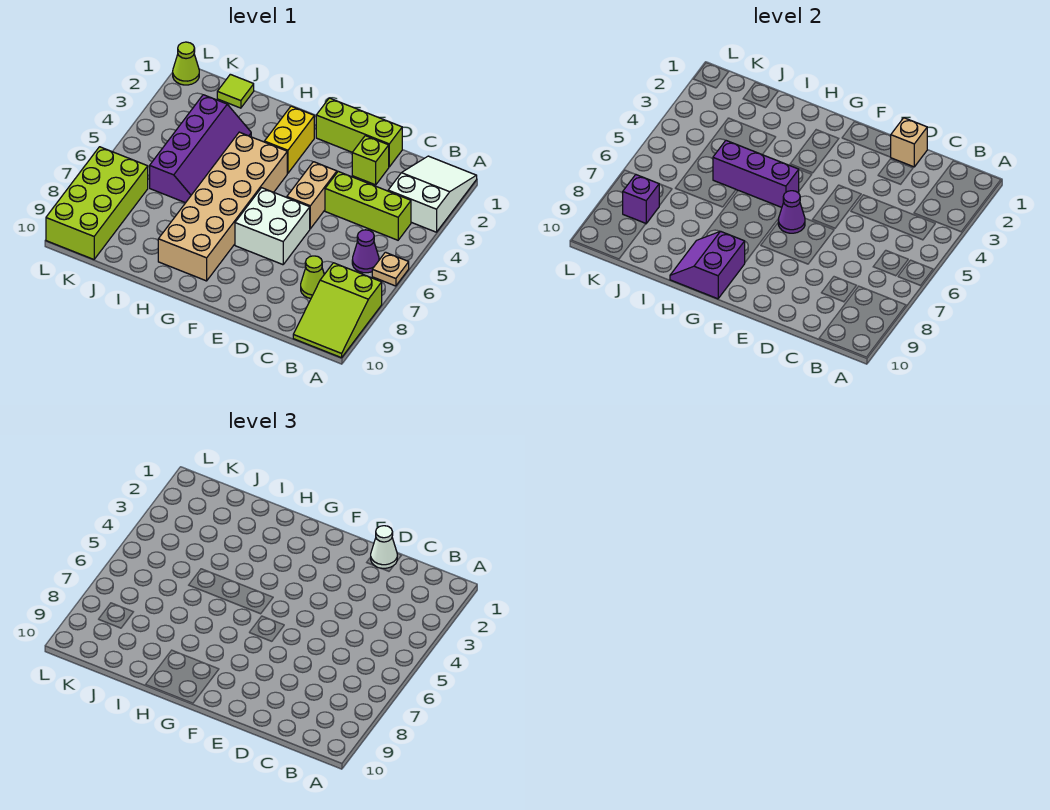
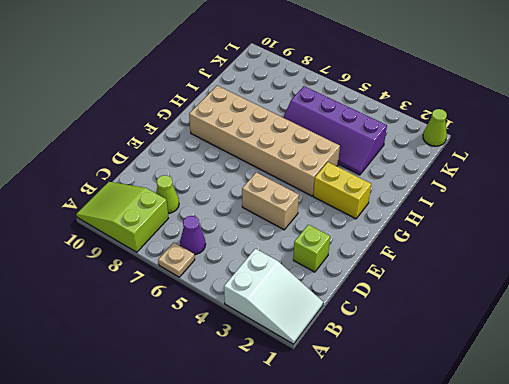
none -> lime brick B4:D4 level 1
none -> lime brick D1:F1 level 1
none -> white brick E6:F7 level 1

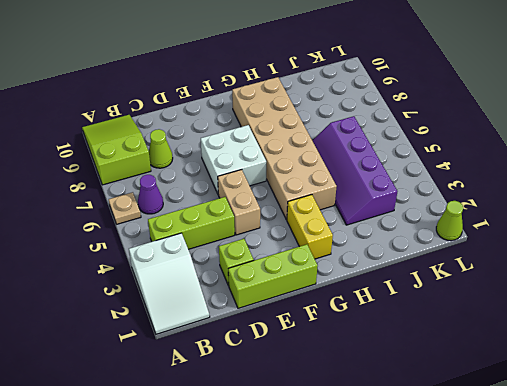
none -> lime tile J1 level 1
none -> lime brick K7:L10 level 1
none -> tan brick D1 level 2

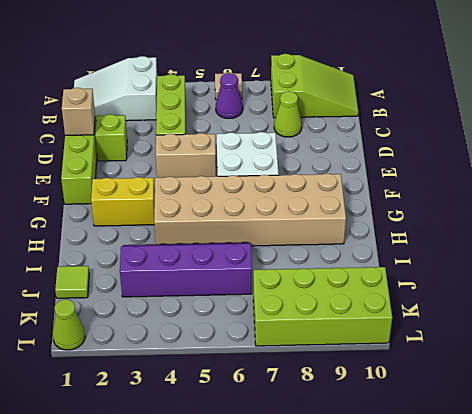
none -> purple cone F6 level 2
none -> purple brick G5:I5 level 2
none -> purple slope G9:H10 level 2 top G

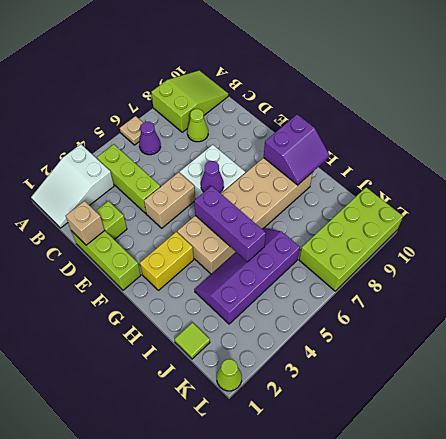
none -> purple brick K8 level 2
none -> white cone D1 level 3

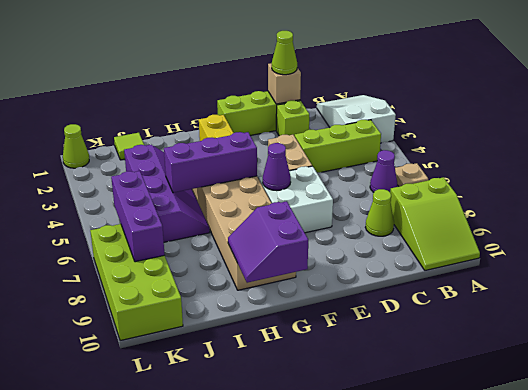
lime cone D1 level 3 -> white cone D1 level 3
purple brick K6:K8 level 2 -> purple brick K8 level 2

